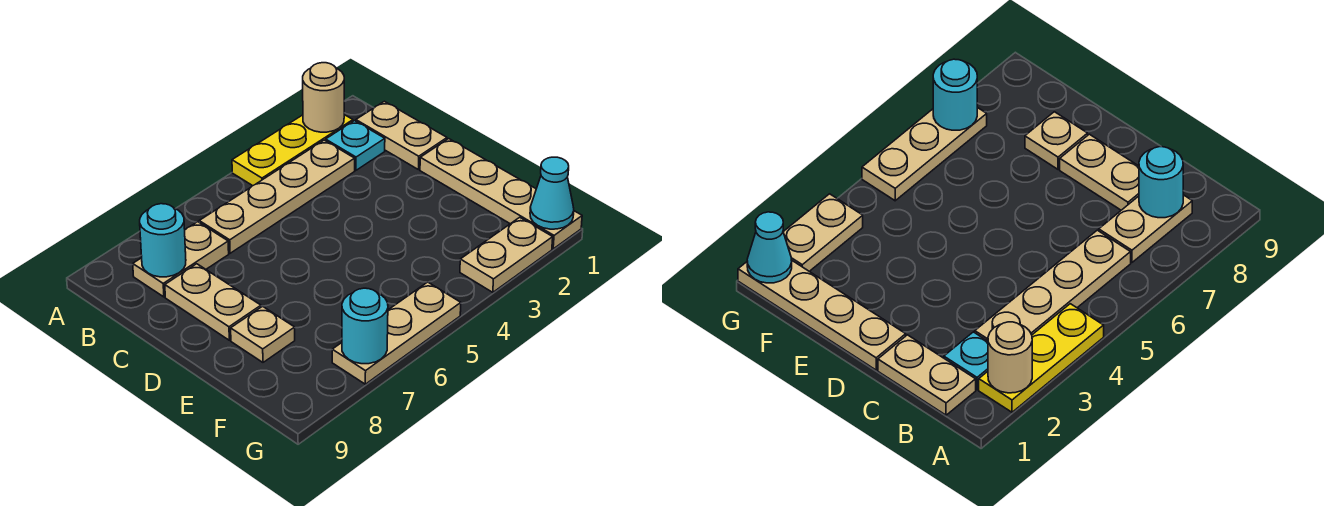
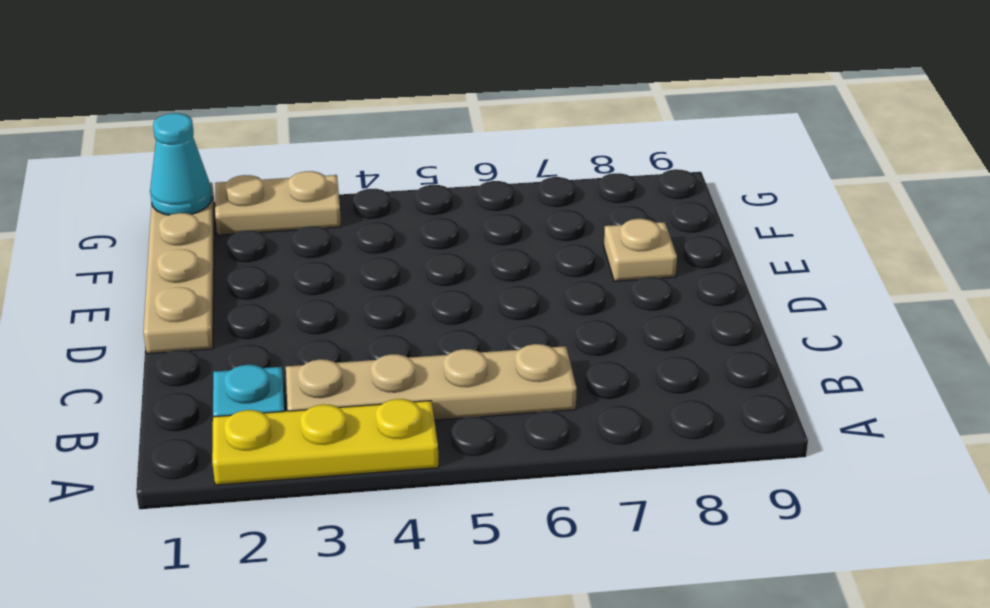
none -> tan plate B1:C1 level 1
none -> tan plate B7:B8 level 1
none -> tan plate C8:D8 level 1

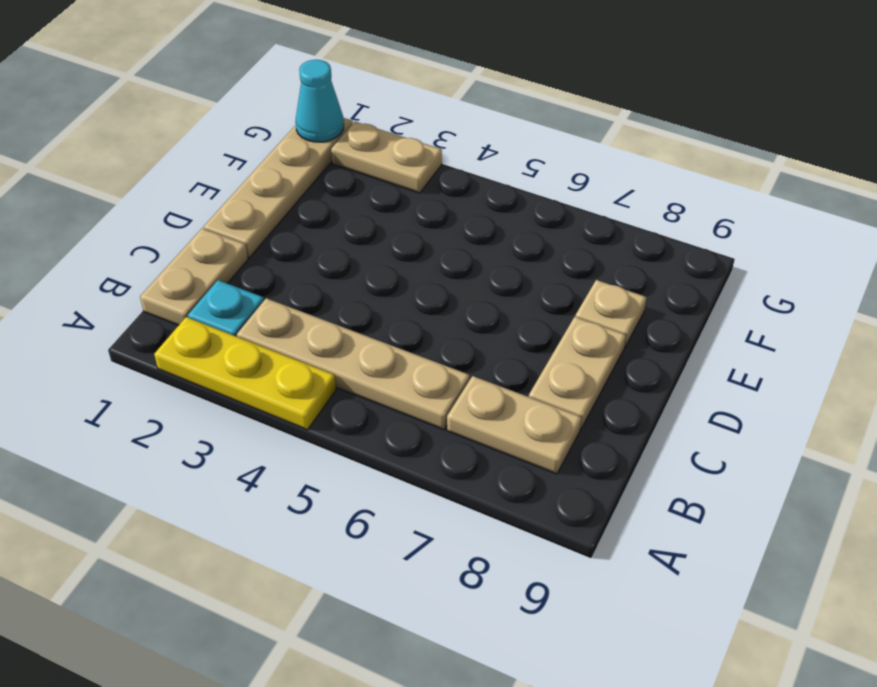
none -> tan plate G5:G7 level 1
none -> tan round brick A2 level 2
none -> cyan round brick B8 level 2

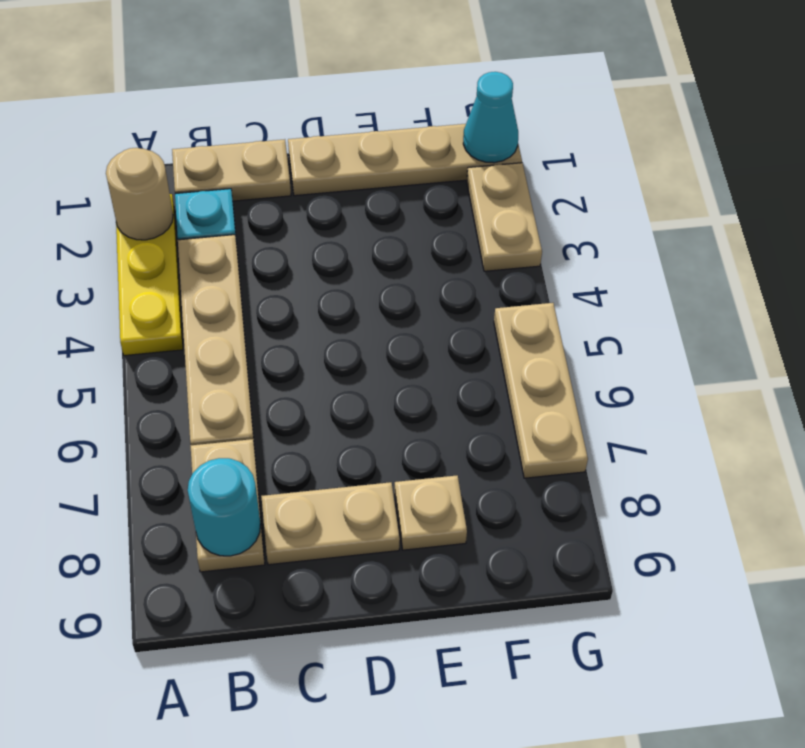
none -> cyan round brick G7 level 2

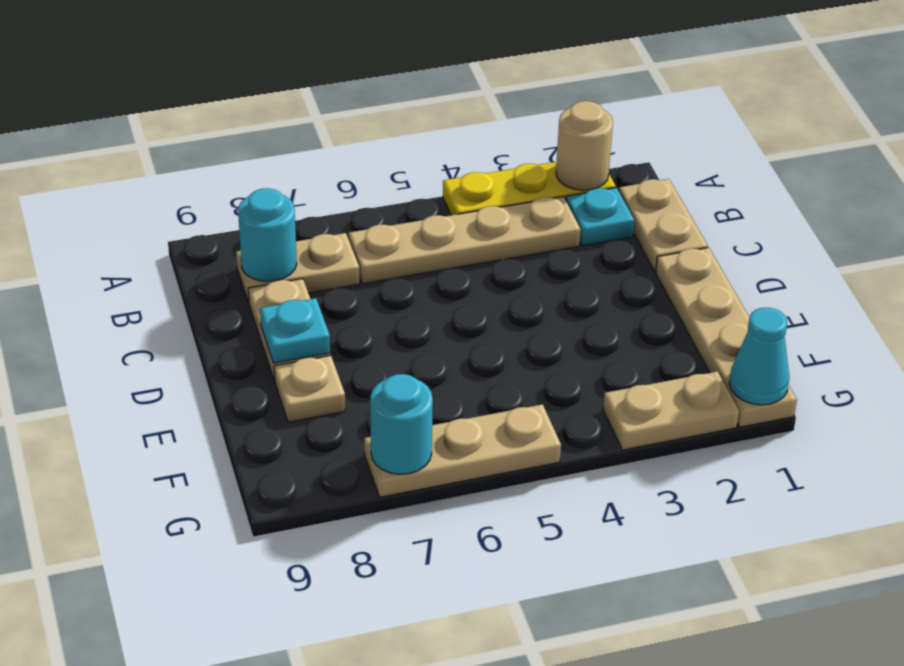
cyan plate D8 level 2 -> none

